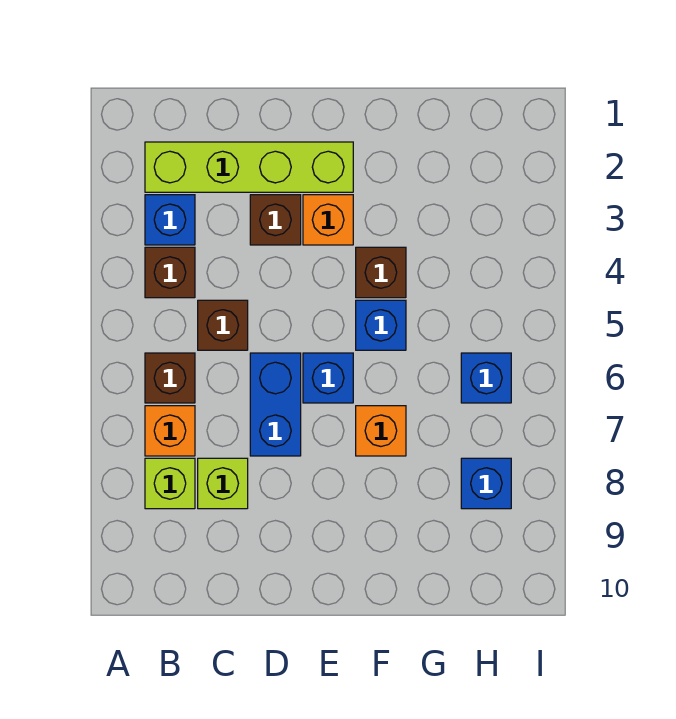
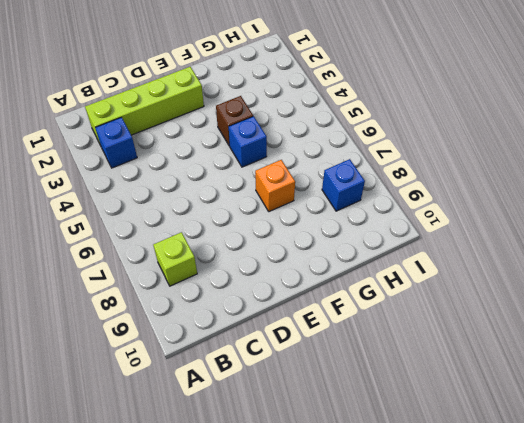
none -> brown brick B4 level 1
none -> brown brick B6 level 1
none -> orange brick B7 level 1

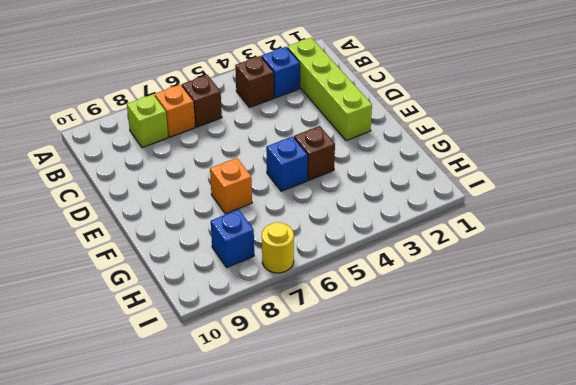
yellow round brick I7 level 1 -> none
none -> brown brick C5 level 1
none -> lime brick C8 level 1
none -> brown brick D3 level 1

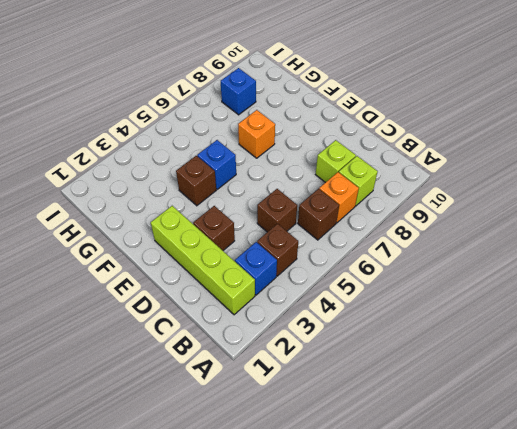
none -> blue brick D6:D7 level 1
none -> orange brick E3 level 1
none -> blue brick E6 level 1

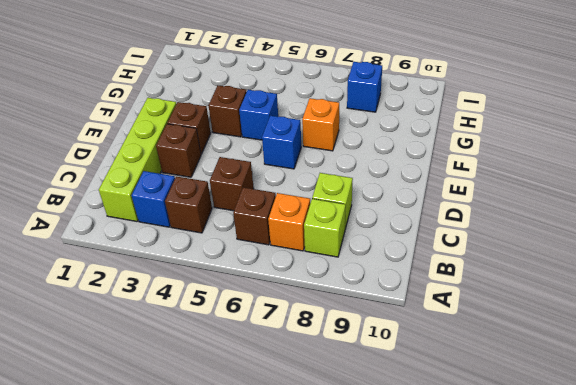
brown brick E3 level 1 -> orange brick E3 level 1
none -> blue brick D6:D7 level 1
none -> blue brick H6 level 1

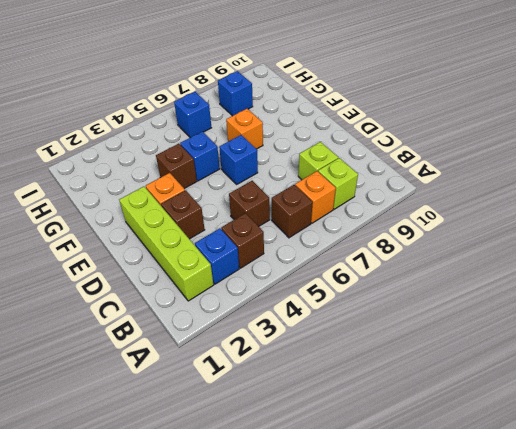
none -> blue brick D6:D7 level 1

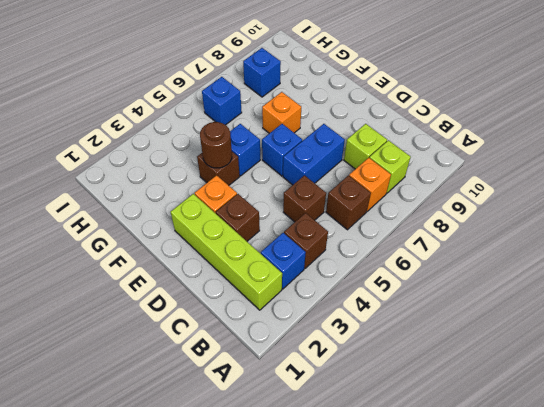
brown round brick F4 level 2 -> none

